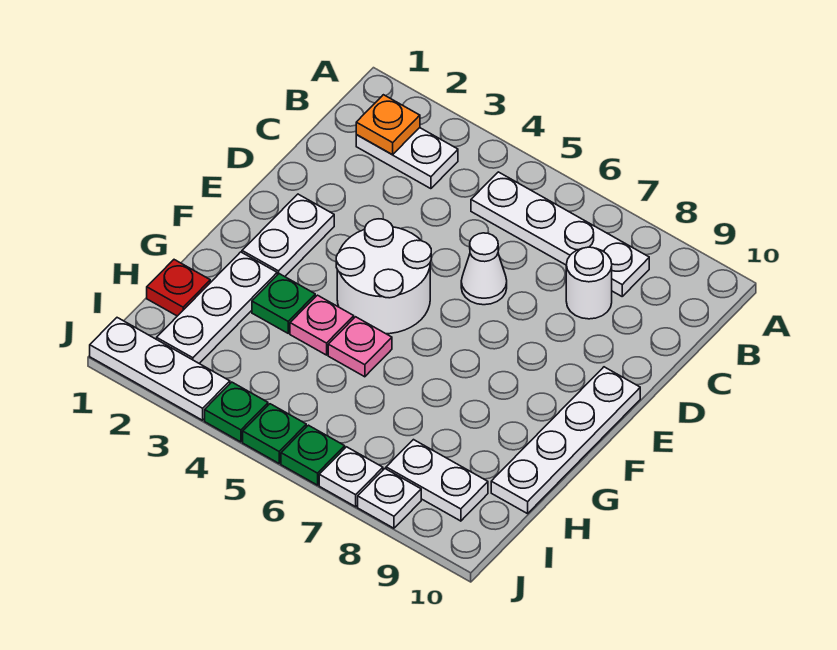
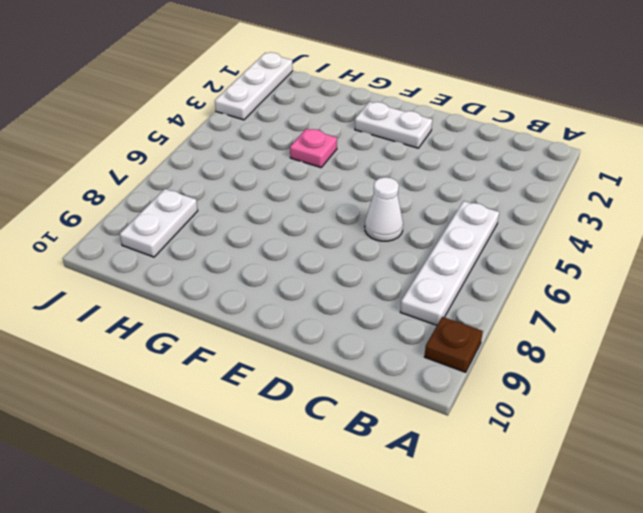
brown plate A9 level 1 -> none
none -> white plate B2:B3 level 1
none -> white round brick C8 level 1
none -> white round brick E4:F5 level 1

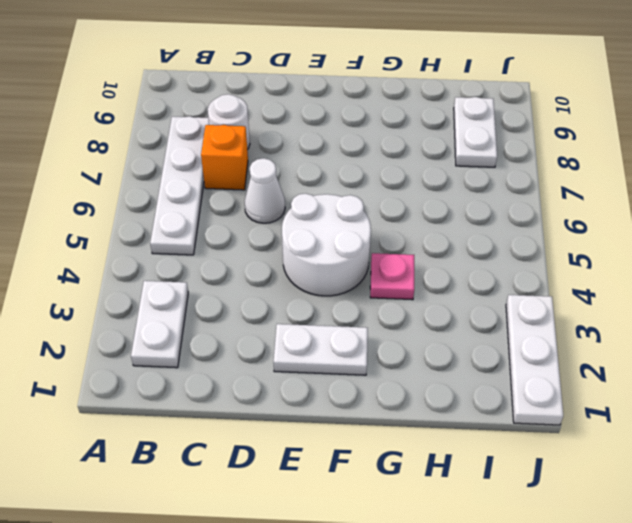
orange brick C7 level 1 -> none
none -> white plate E10:H10 level 1
none -> white plate G2:I2 level 1
none -> green plate G3 level 1

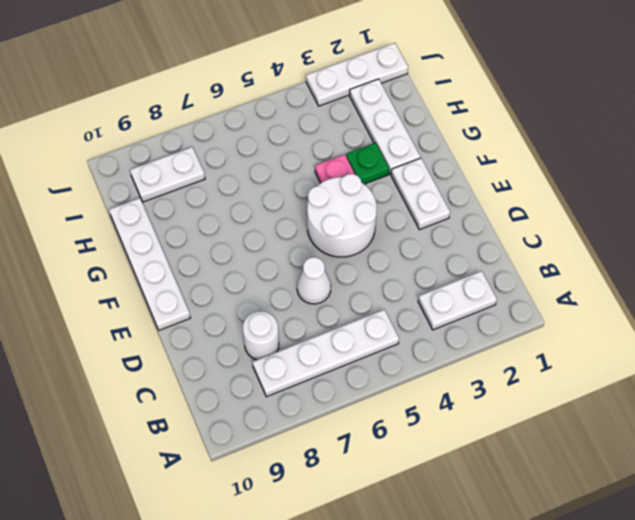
none -> pink plate G5 level 1
none -> red plate H1 level 1
none -> green plate J4 level 1

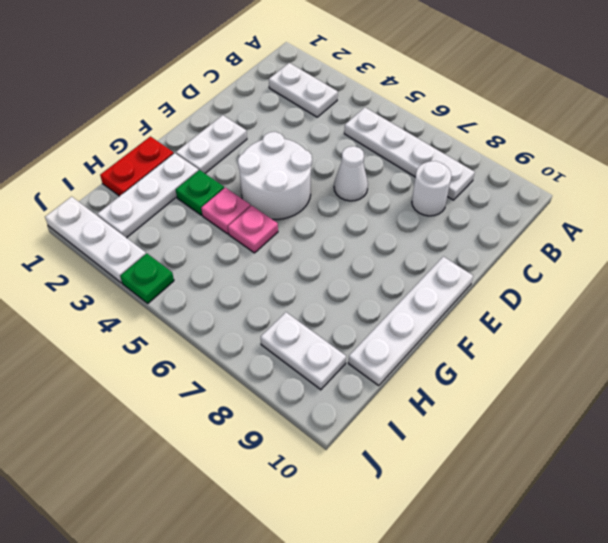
red plate G1:H1 level 1 -> red plate H1 level 1
none -> green plate J5 level 1
none -> green plate J6 level 1
none -> white plate J7 level 1

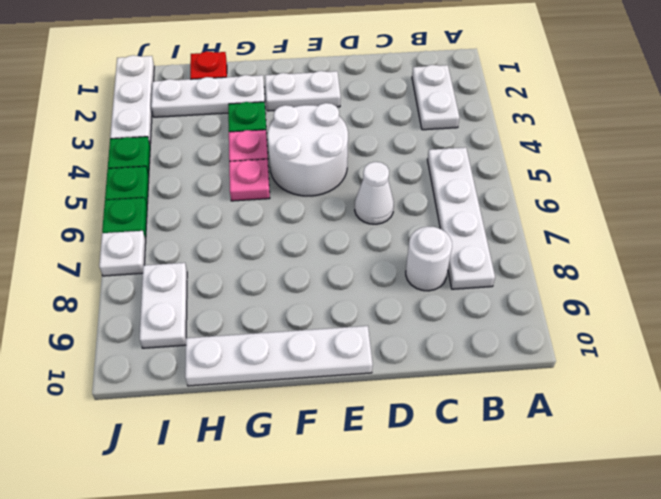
none -> white plate J8 level 1
none -> orange plate B2 level 2

